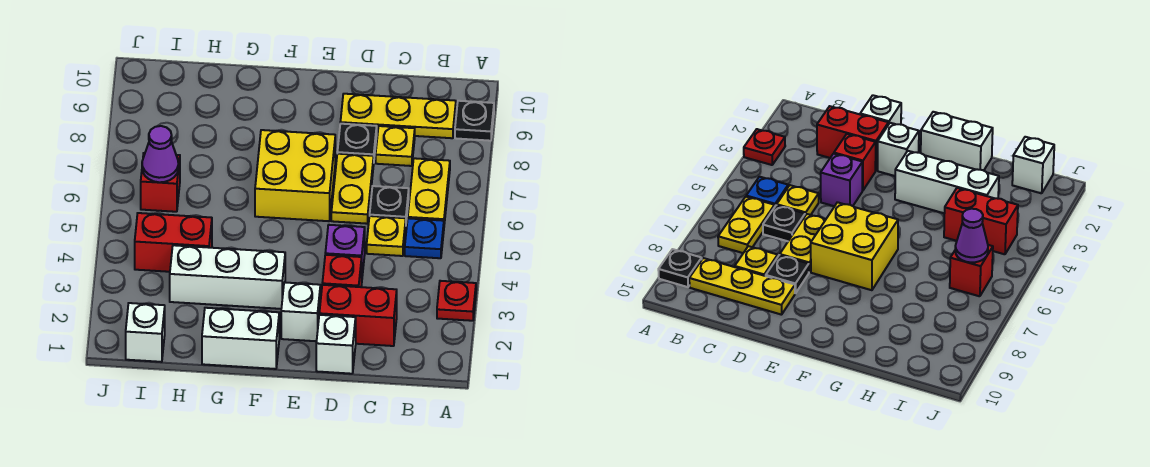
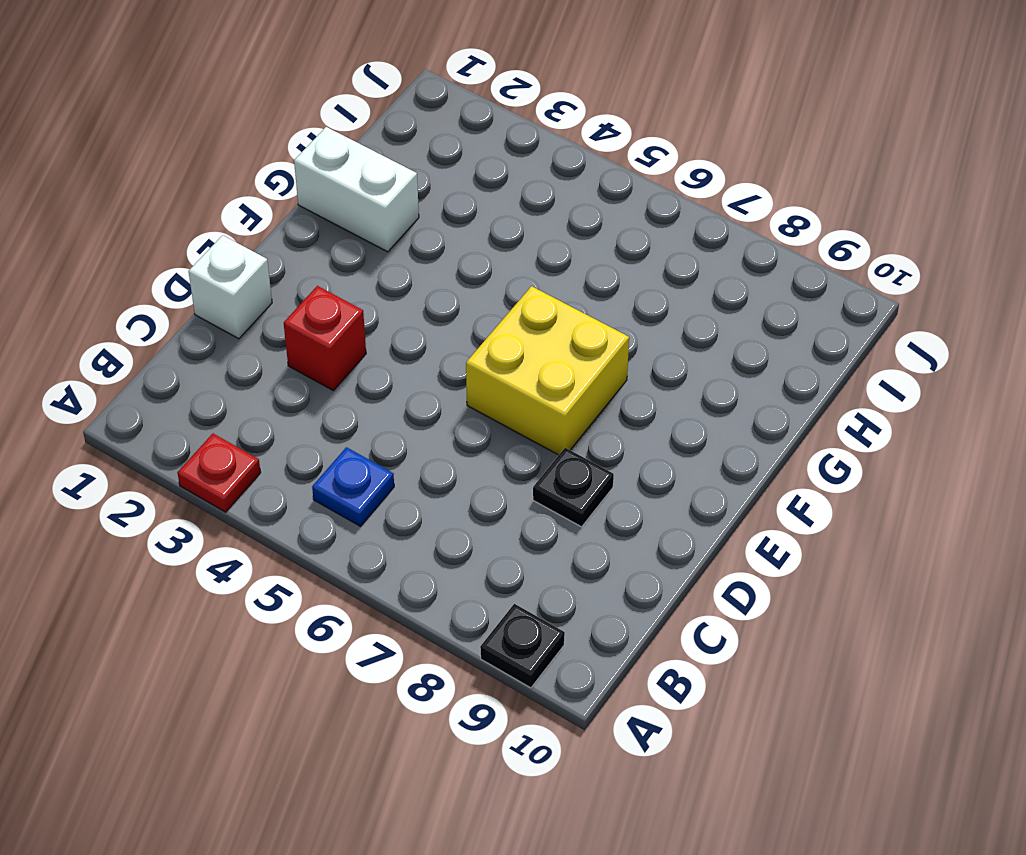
white brick G1:G2 level 1 -> white brick F1:G1 level 1
none -> yellow plate B6:B7 level 1
none -> yellow plate B9:D9 level 1
none -> red brick C2:D2 level 1

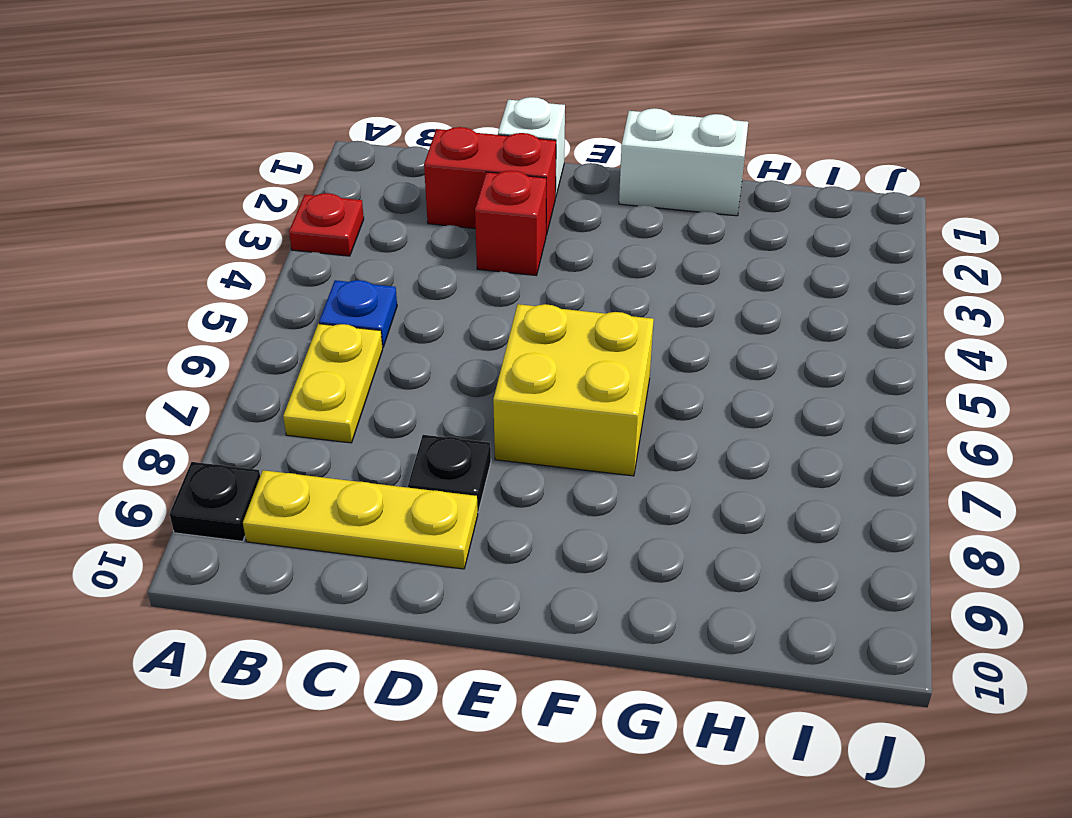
none -> yellow plate C5 level 1
none -> black plate C6 level 1
none -> yellow plate C8 level 1

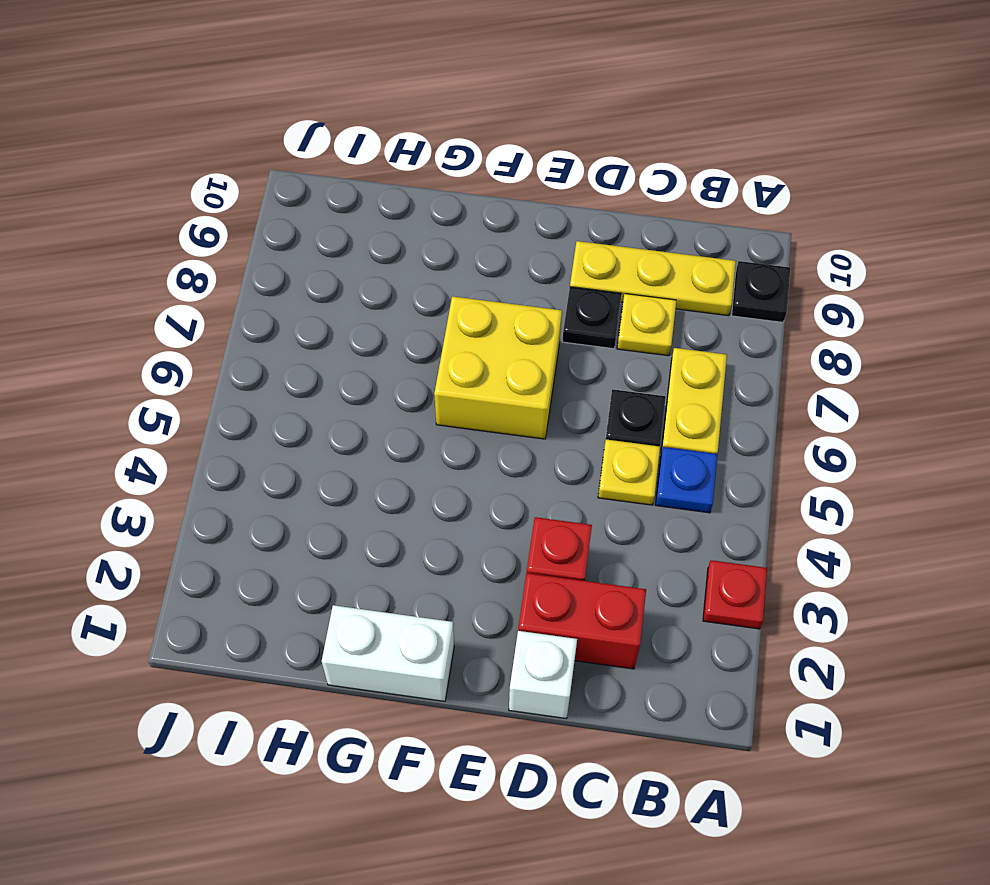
none -> purple brick D4 level 1
none -> yellow plate D6:D7 level 1
none -> white brick E2 level 1

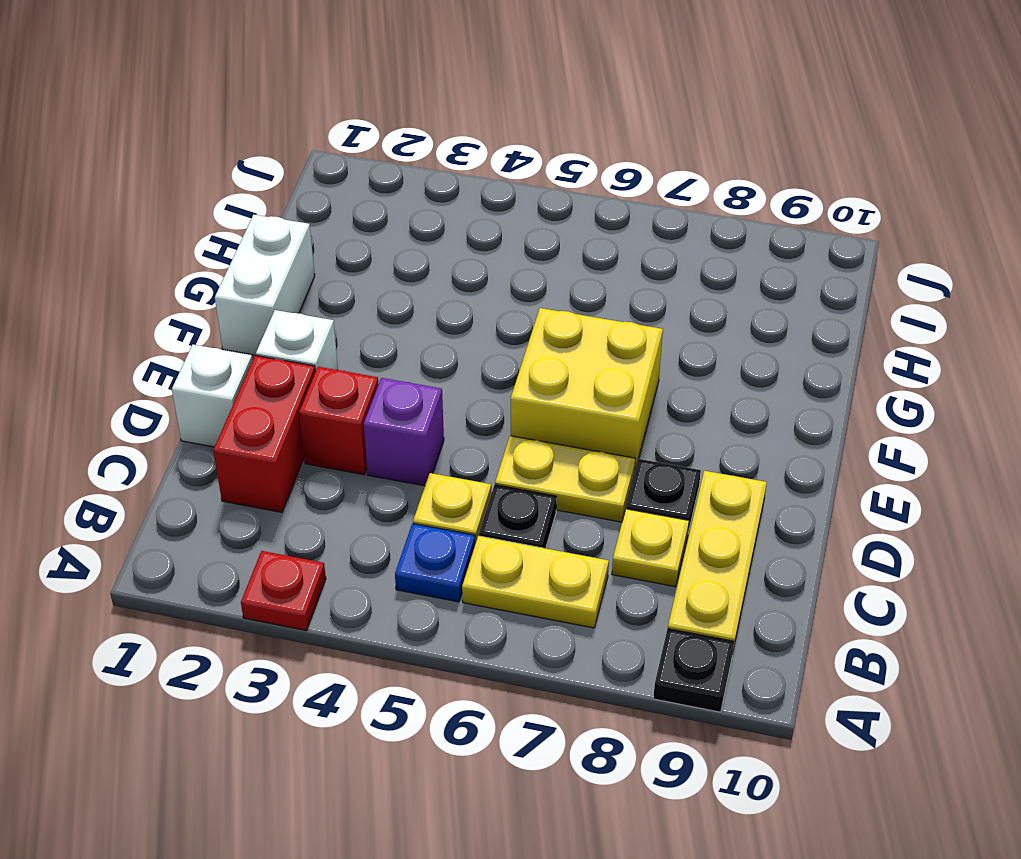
none -> white brick F3:H3 level 1
none -> red brick H4:I4 level 1
none -> white brick I1 level 1

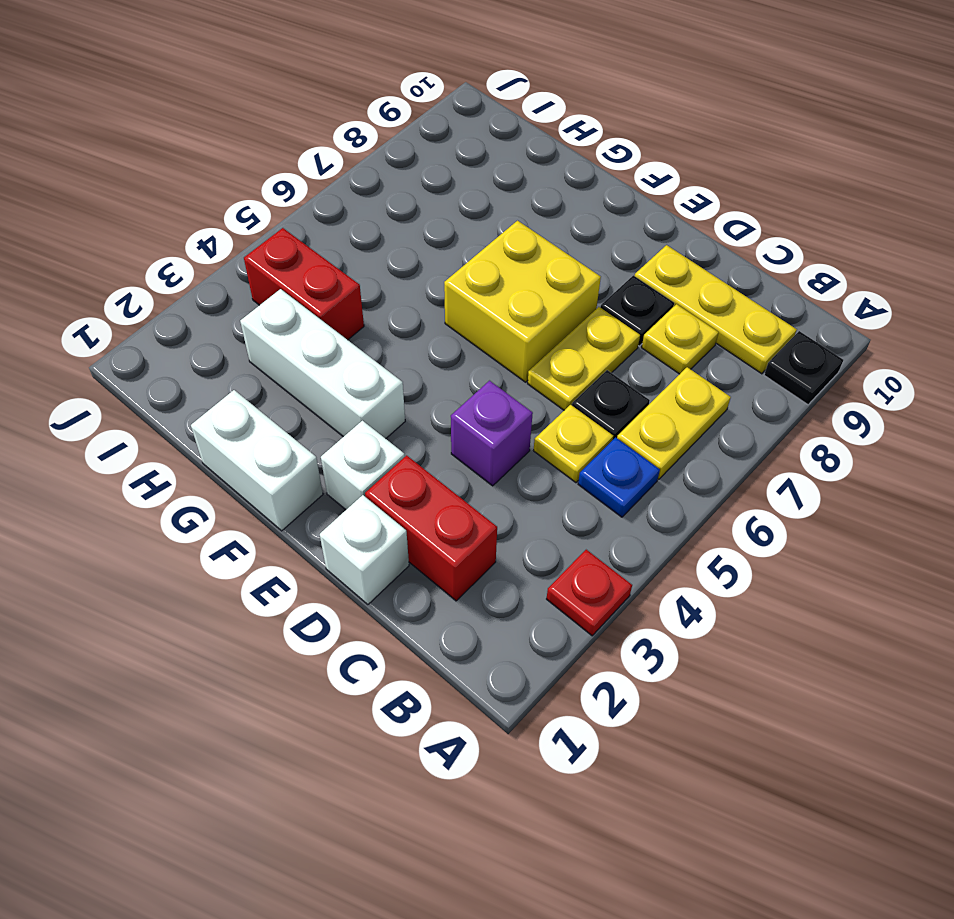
none -> red brick D3 level 1
none -> white brick I1 level 1
none -> red brick I6 level 1

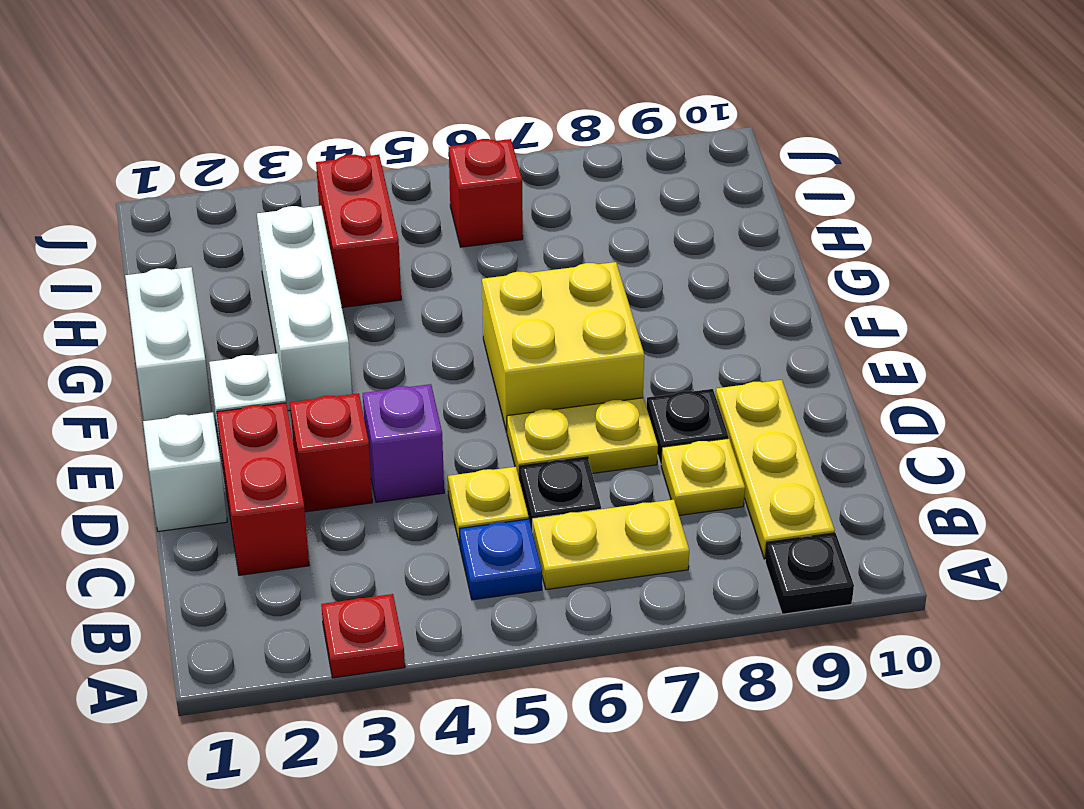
none -> white brick I1 level 1
none -> purple cone I6 level 2

